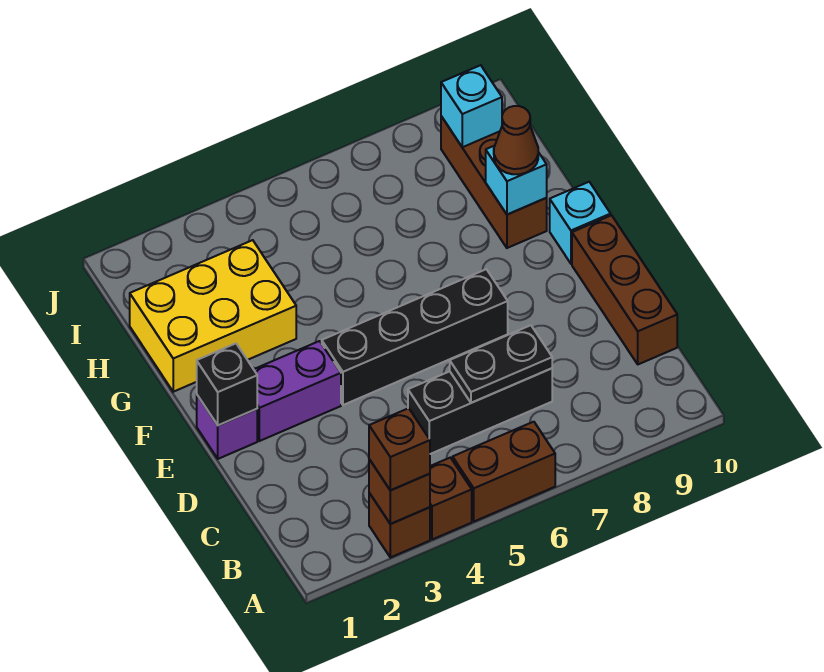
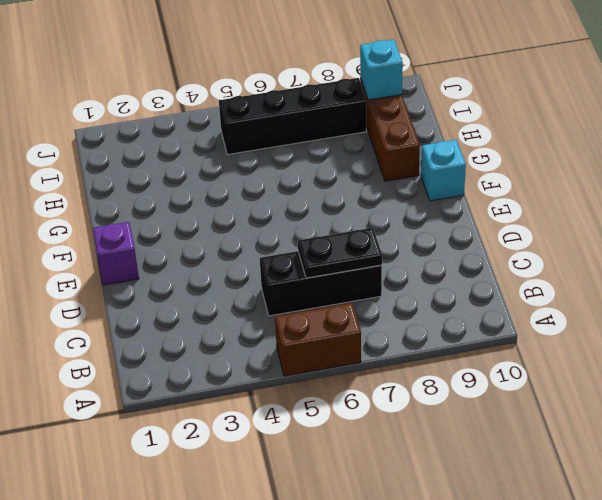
black brick I5:I8 level 1 -> black brick E4:E7 level 1
none -> brown brick A3 level 1
none -> brown brick A4 level 1
none -> brown brick C10:E10 level 1

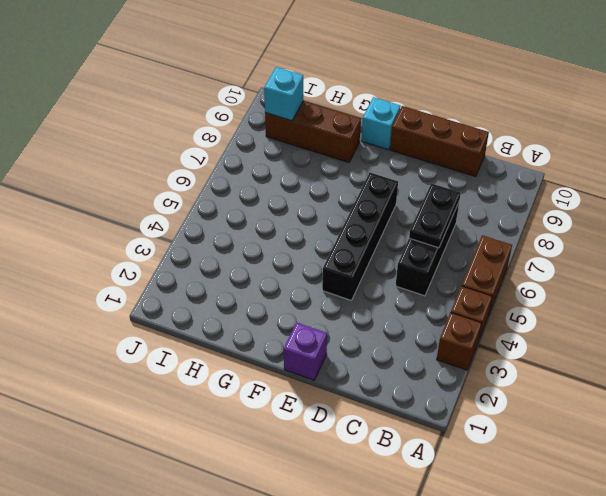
none -> purple brick E2:E3 level 1
none -> yellow brick G1:H3 level 1
none -> brown brick A3 level 2

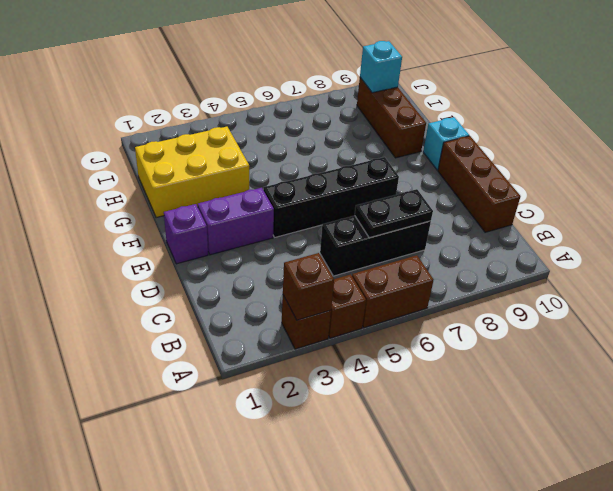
none -> black brick E1 level 2
none -> cyan brick G9 level 2
none -> brown brick A3 level 3

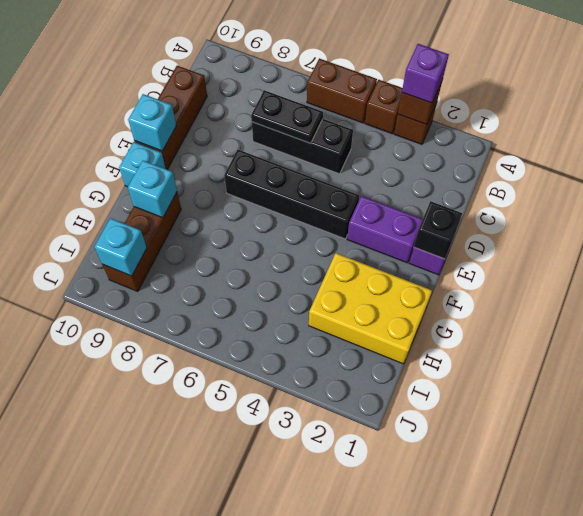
purple brick A3 level 3 -> brown brick A3 level 3
cyan brick E10 level 2 -> none
none -> brown cone G9 level 3

